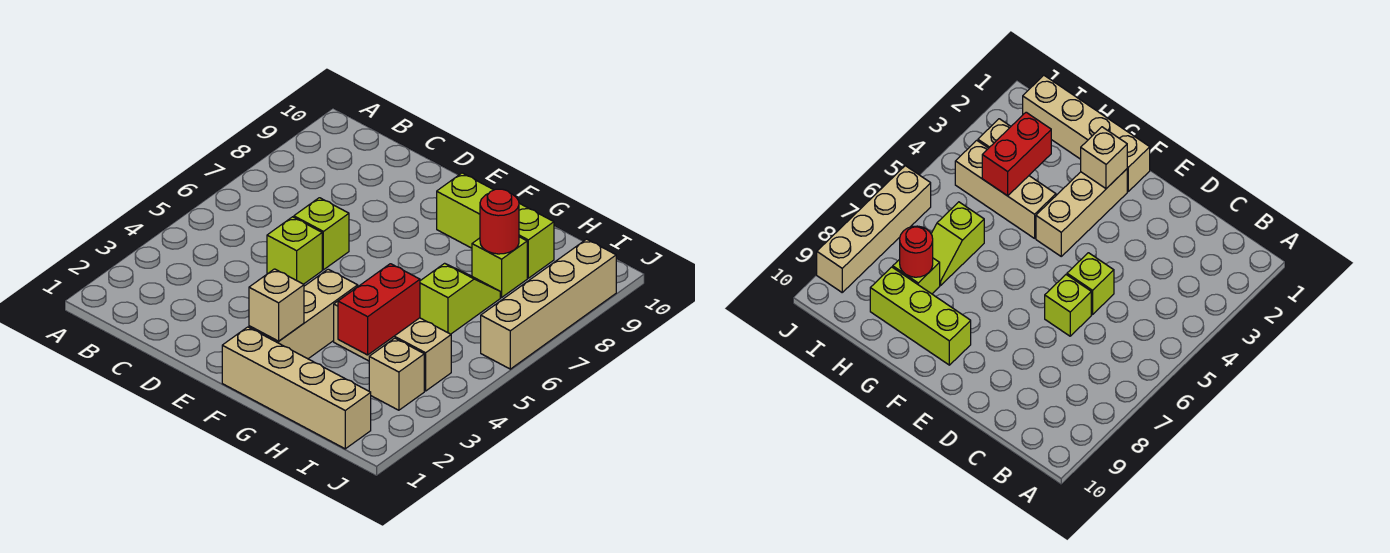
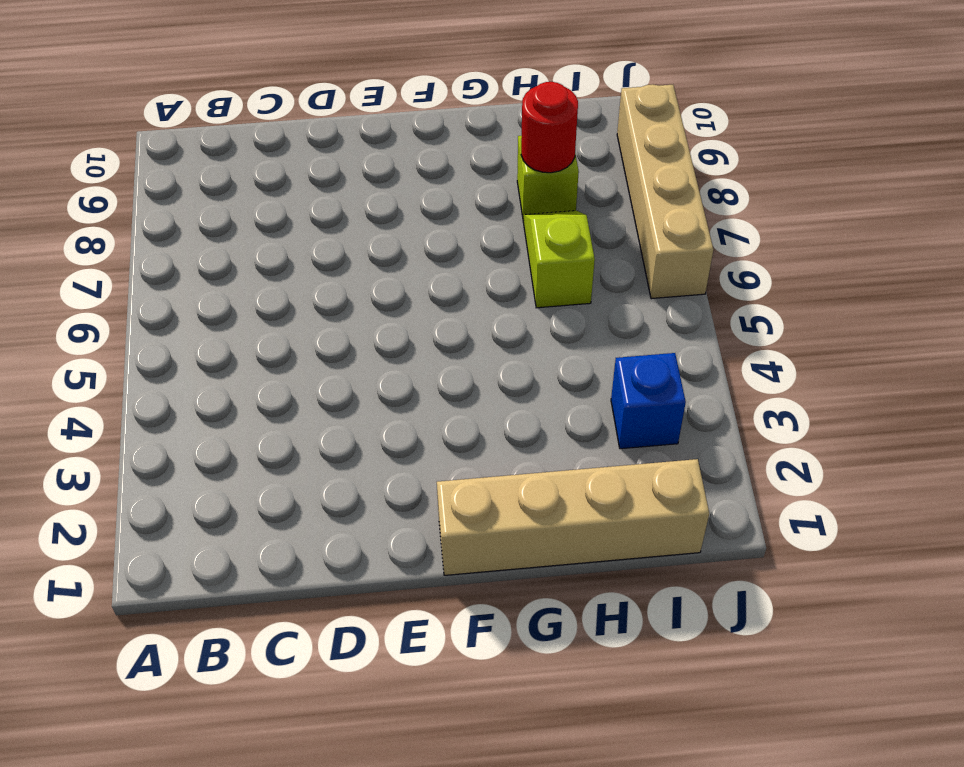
blue brick I3 level 1 -> tan brick I3 level 1
none -> lime brick D5 level 1
none -> lime brick D6 level 1
none -> tan brick F2:F4 level 1

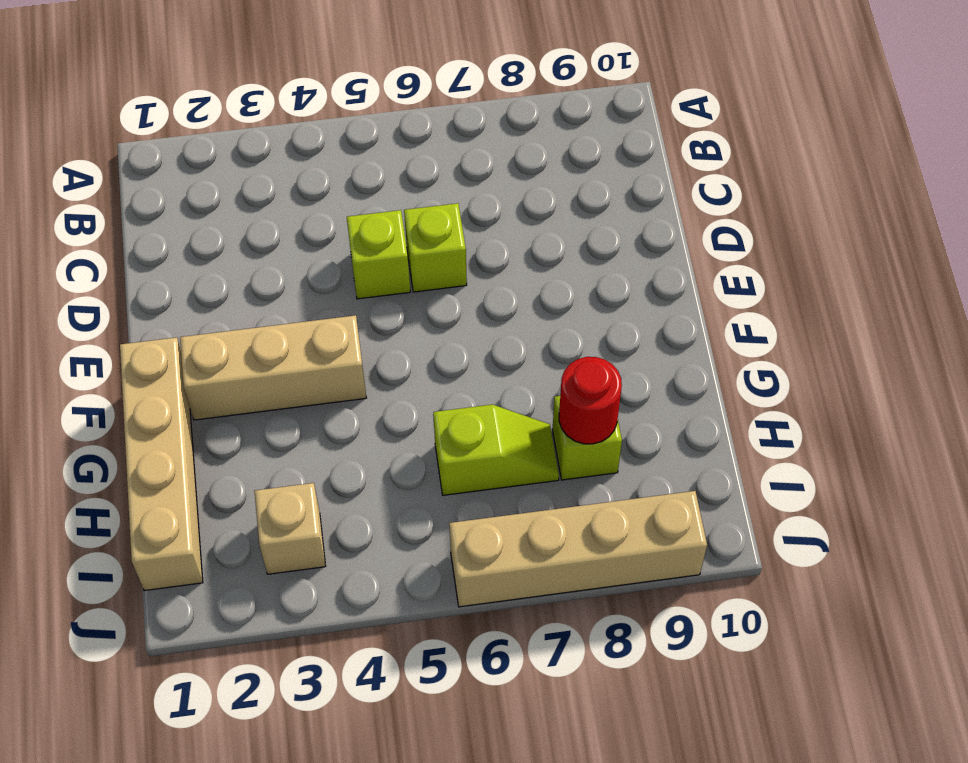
none -> lime brick F9:H9 level 1
none -> tan brick G4:I4 level 1
none -> tan brick F2 level 2

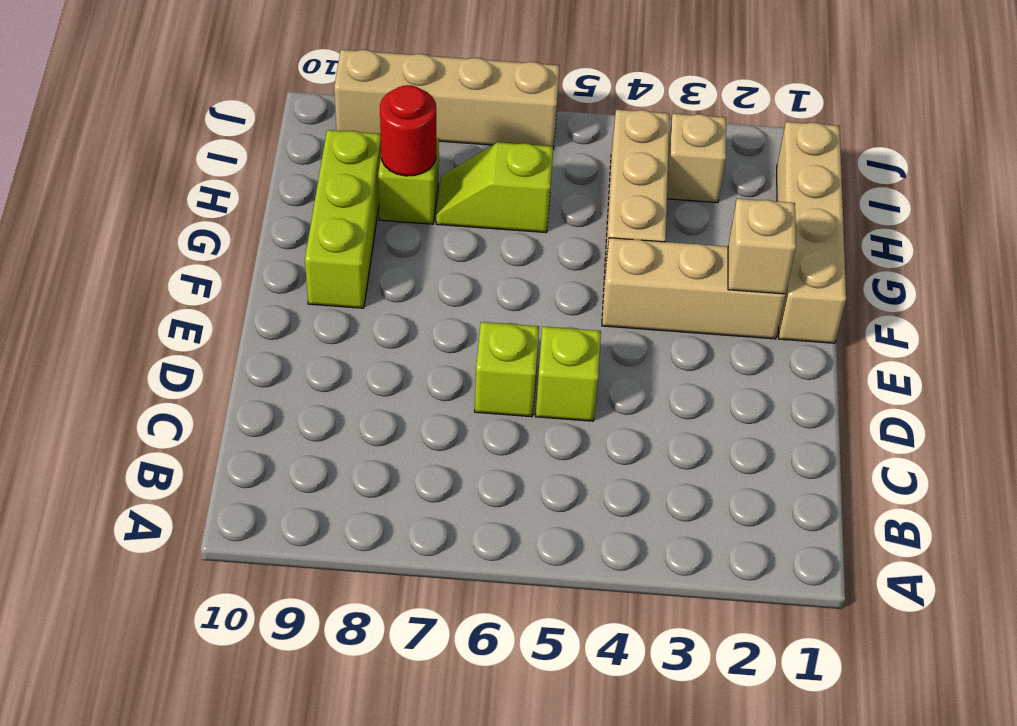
none -> red brick H3:H4 level 2

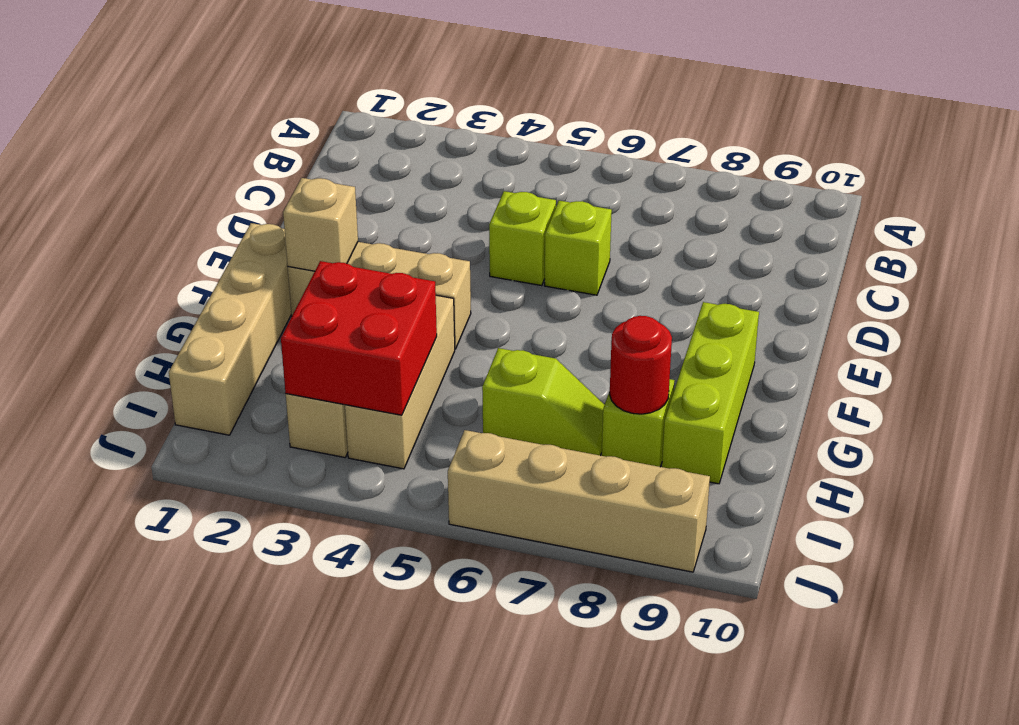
red brick H3:I4 level 2 -> red brick H3:H4 level 2

